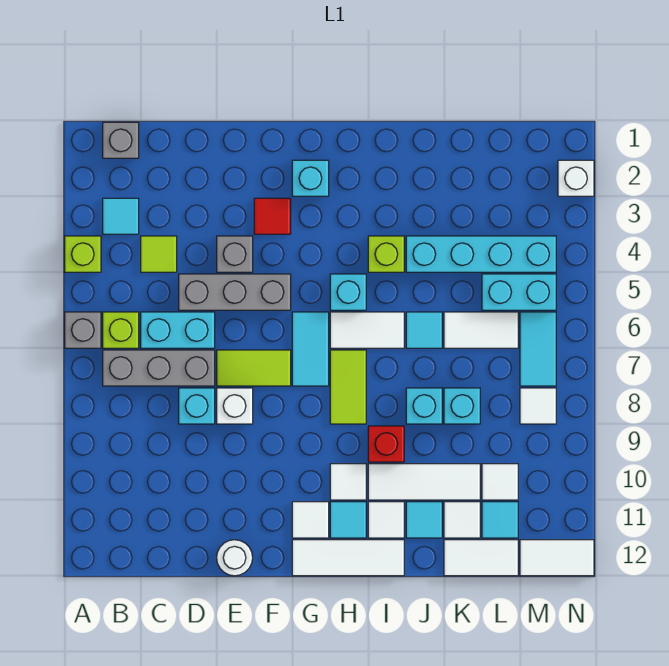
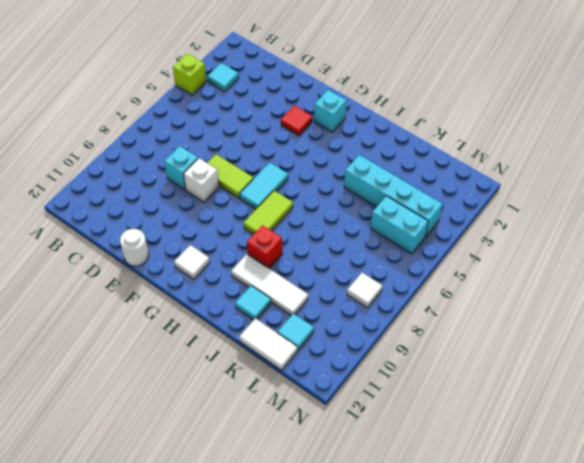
none -> grey brick A6 level 1
none -> grey brick B1 level 1
none -> lime brick B6 level 1
none -> grey brick B7:D7 level 1

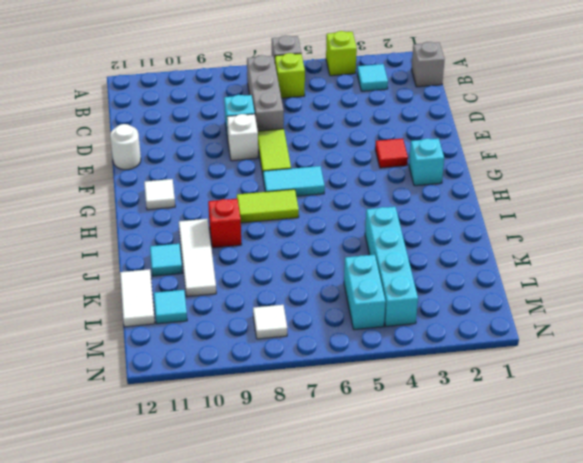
none -> lime tile C4 level 1
none -> cyan brick C6:D6 level 1
none -> grey brick D5:F5 level 1
none -> grey brick E4 level 1

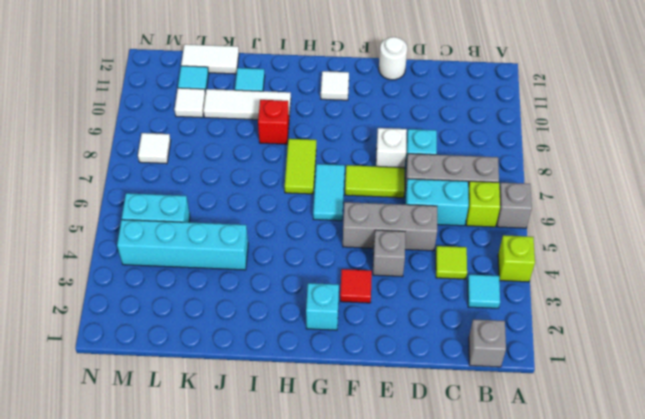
none -> white tile G12:I12 level 1
none -> cyan brick H5 level 1
none -> white tile H6:I6 level 1
none -> white tile H10 level 1

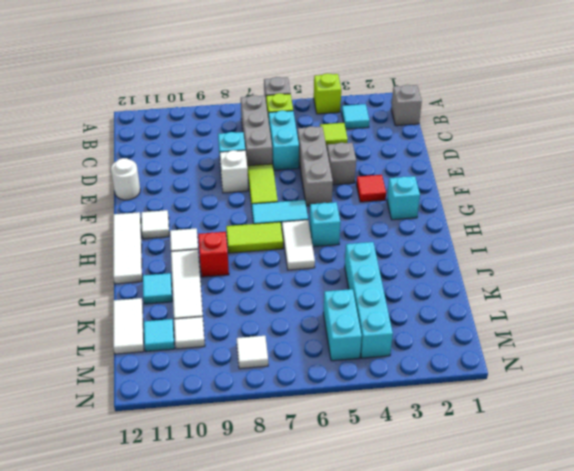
none -> cyan tile H11 level 1
none -> lime brick I4 level 1
none -> white tile I11 level 1
none -> cyan tile J6 level 1

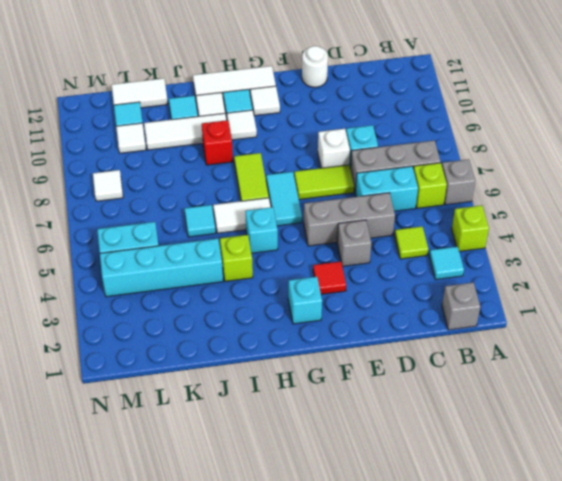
none -> cyan brick J8 level 1
none -> white tile K6:L6 level 1
none -> cyan brick K8 level 1
none -> white tile K11 level 1

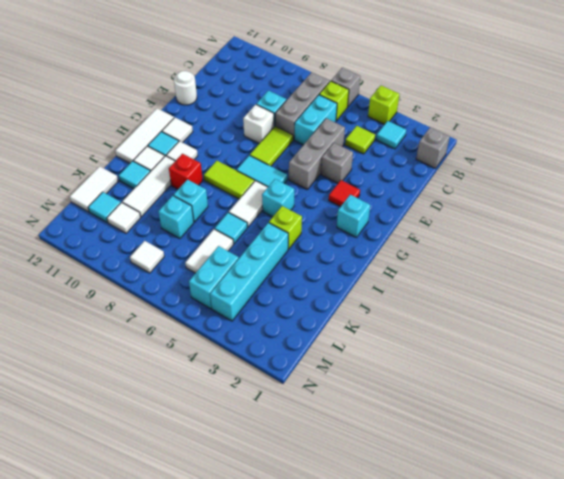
none -> white tile K11 level 1
none -> cyan tile M6:M7 level 1
none -> white tile M12:N12 level 1
none -> white brick N2 level 1

